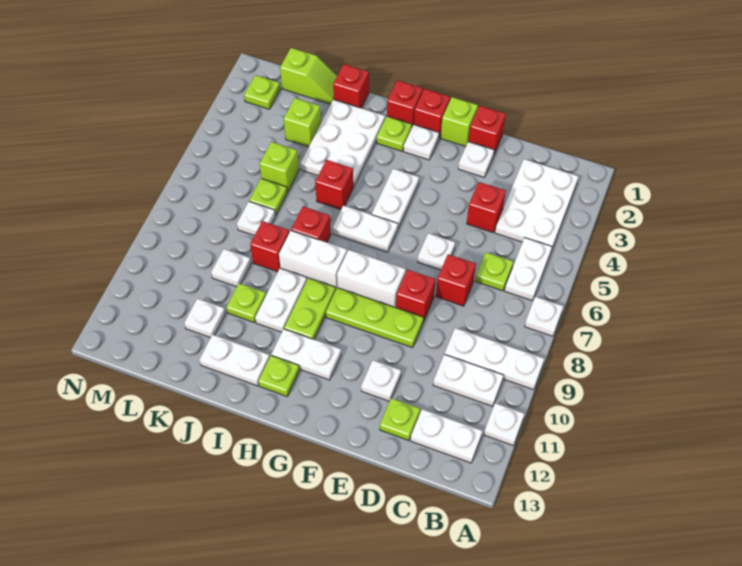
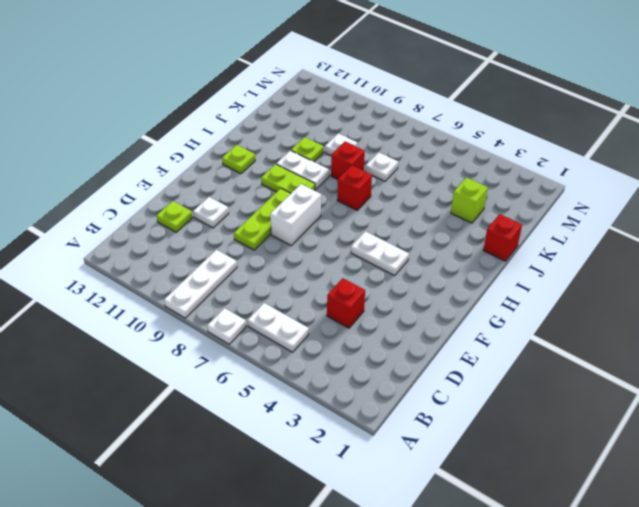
none -> white plate A11 level 1
none -> white plate B2:C4 level 1
none -> white plate B10:C10 level 1
none -> white plate B12:C12 level 1

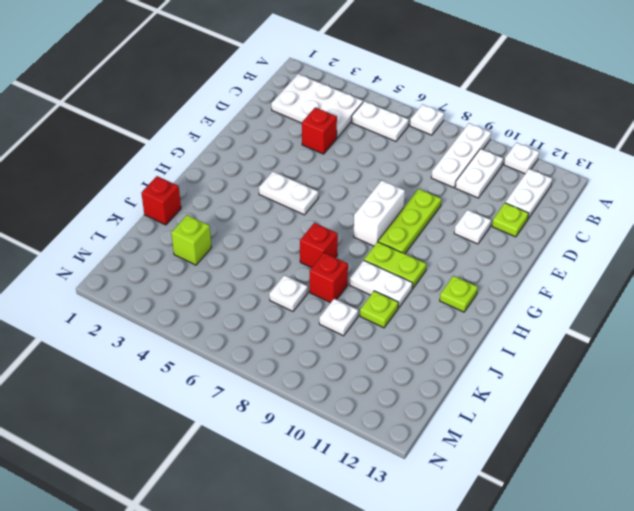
none -> lime plate C6 level 1
none -> red brick D7 level 1
none -> red brick E1 level 1
none -> white plate E2 level 1

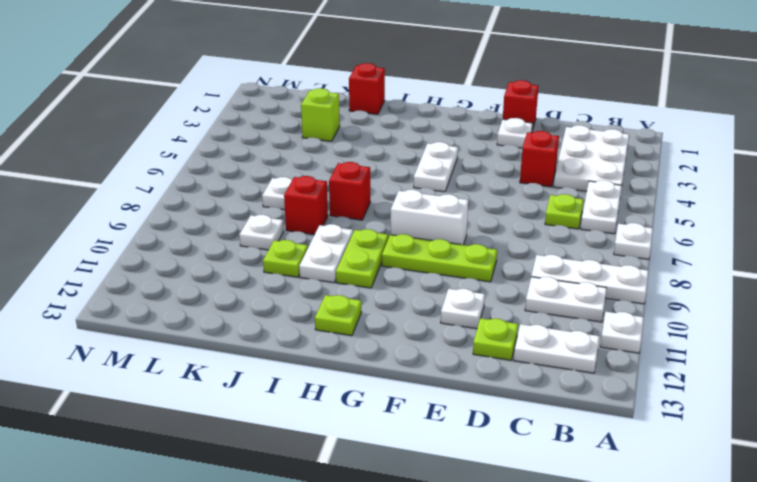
none -> red brick D7 level 1
none -> white plate E6 level 1
none -> red brick E8 level 1
none -> lime brick F1 level 1

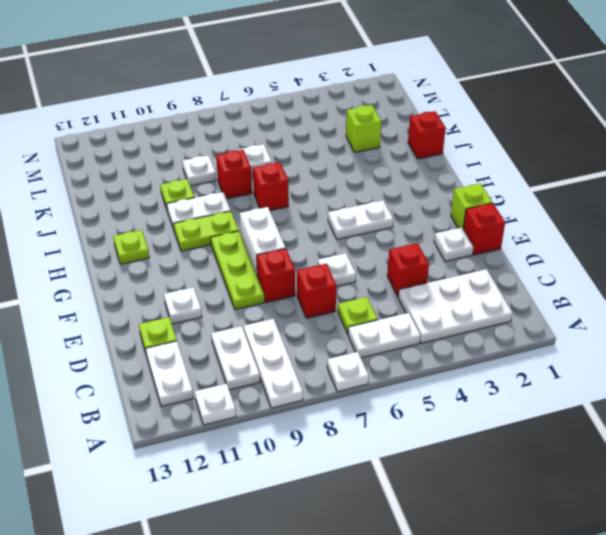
none -> red brick G1 level 1
none -> white plate G2 level 1
none -> white plate G6:H6 level 1
none -> white plate G11:H11 level 1

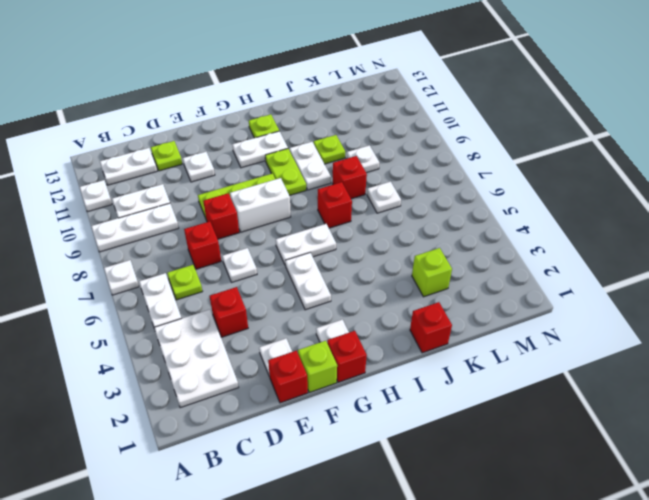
none -> red brick H1 level 1
none -> lime plate H2 level 1
none -> white brick H8:I8 level 1
none -> white plate I2:J4 level 1

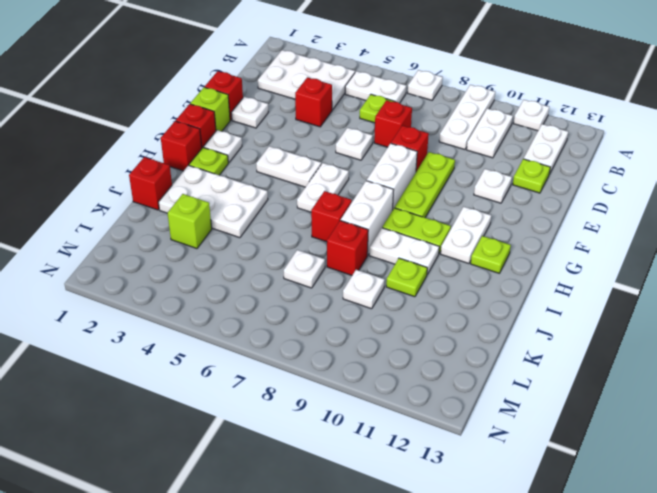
none -> red brick I5 level 1
none -> white plate I12:J12 level 1
none -> lime slope K1:L1 level 1 top L
none -> lime brick K5 level 1

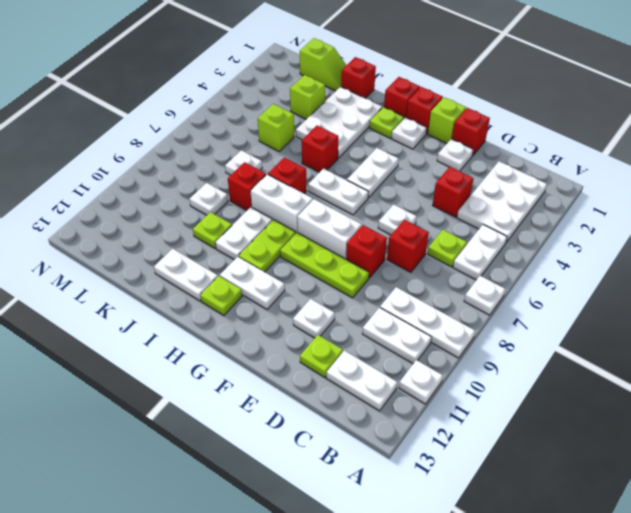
none -> lime plate K6 level 1
none -> white plate K11 level 1
none -> lime plate M2 level 1

